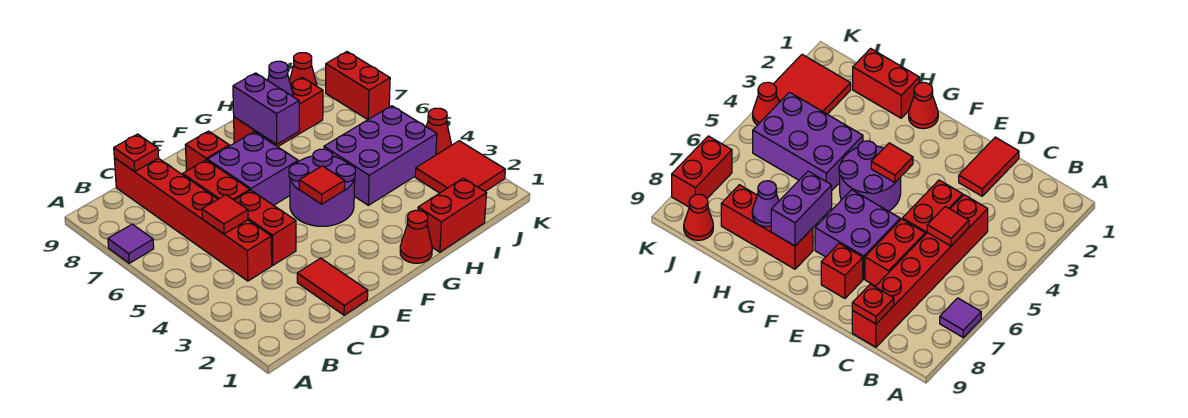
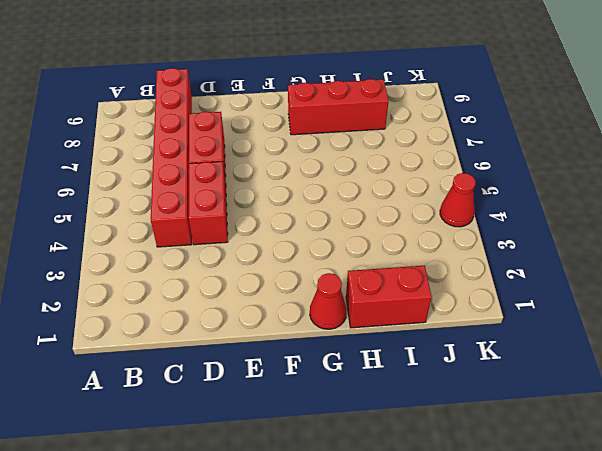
none -> purple tile A7 level 1
none -> red tile D1:D2 level 1
none -> purple brick E6:F7 level 1

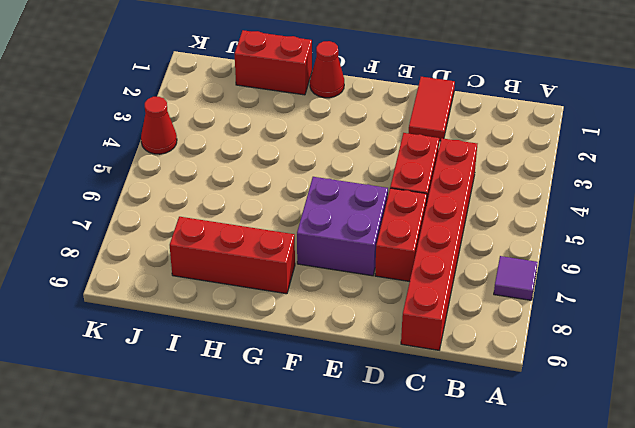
none -> red brick E8 level 1
none -> purple round brick F4:G5 level 1
none -> purple brick H4:J5 level 1

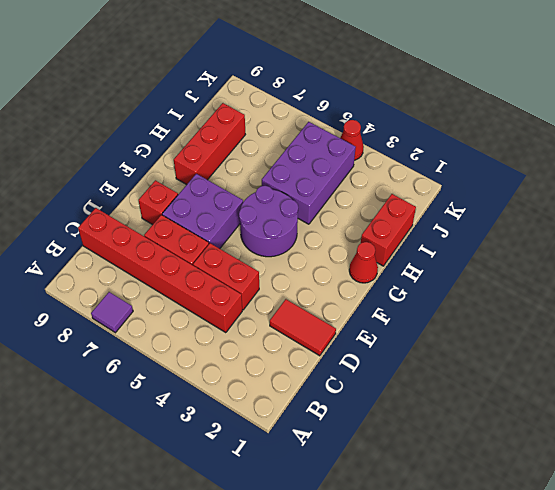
none -> red tile J2:K3 level 1
none -> red cone J9 level 1
none -> red brick K7:K8 level 1

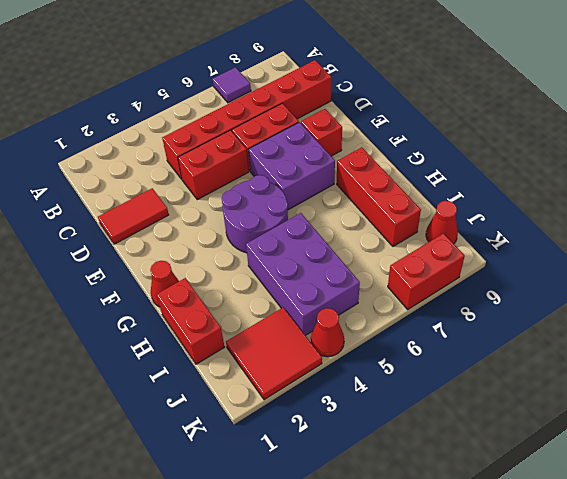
none -> red tile C5 level 2
none -> red plate C9 level 2
none -> red tile F4 level 2

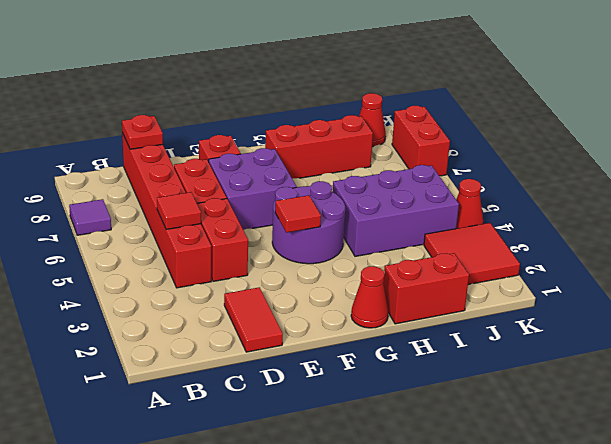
none -> purple brick G7:G8 level 2
none -> purple cone H8 level 2

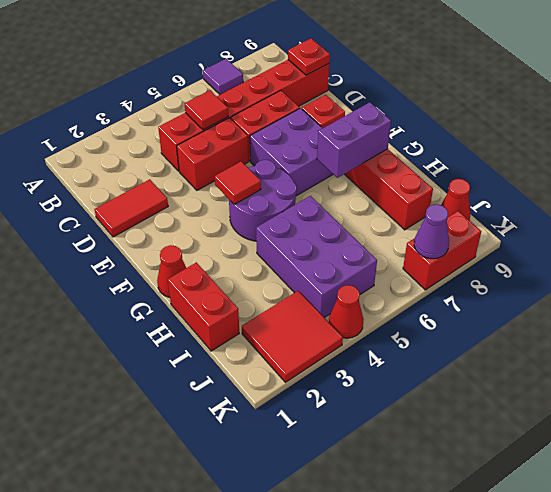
purple cone K7 level 2 -> purple cone H8 level 2

